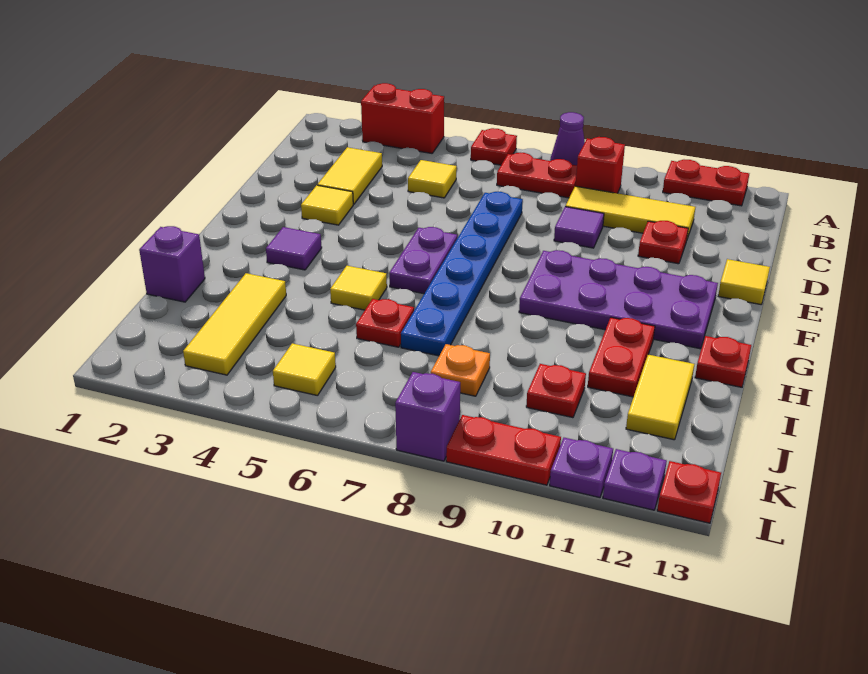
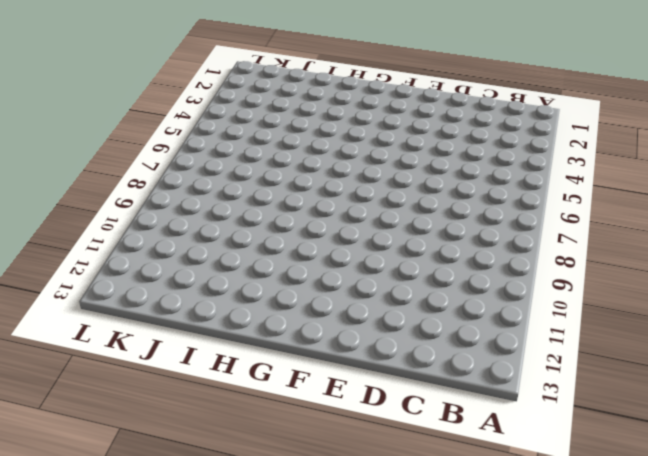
none -> red brick A3:A4 level 1
none -> red plate A6 level 1
none -> purple cone A8 level 1
none -> red plate A11:A12 level 1

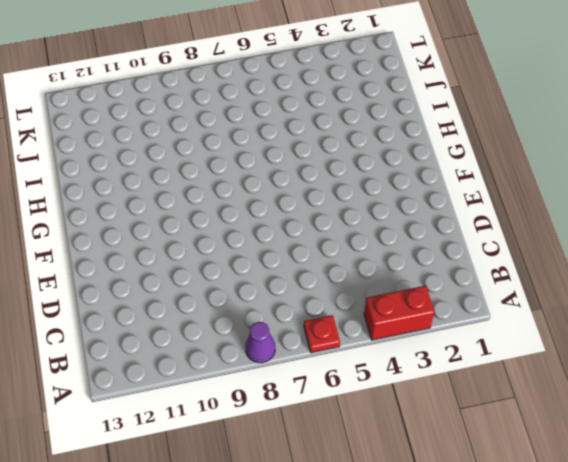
none -> red plate A11:A12 level 1
none -> red plate B7:B8 level 1
none -> red brick B9 level 1
none -> yellow tile C3:D3 level 1

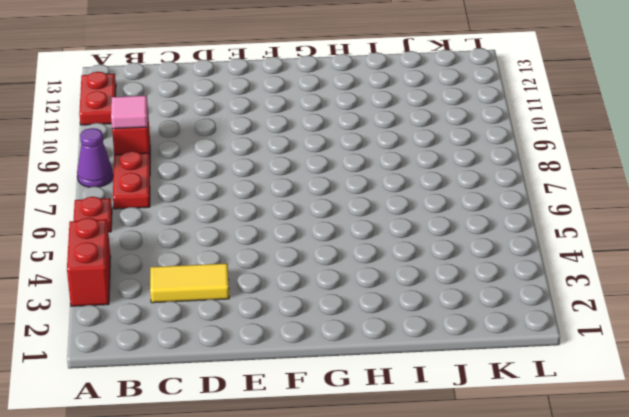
pink tile B9 level 2 -> none
none -> yellow tile C5 level 1
none -> yellow tile C9:C11 level 1
none -> blue plate D7:I7 level 1
none -> purple tile D9 level 1

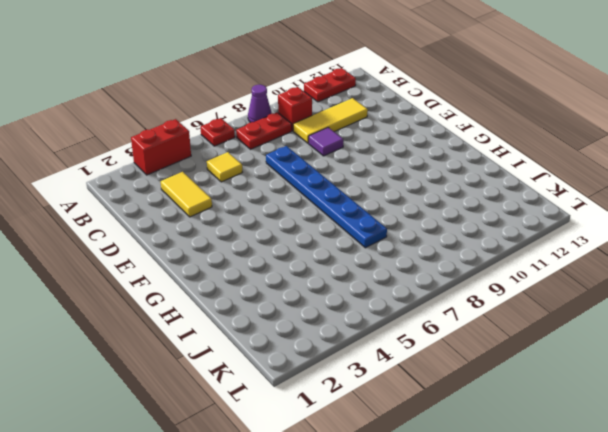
none -> red plate D11 level 1
none -> yellow tile E3 level 1
none -> yellow tile E13 level 1
none -> purple plate F6:G6 level 1

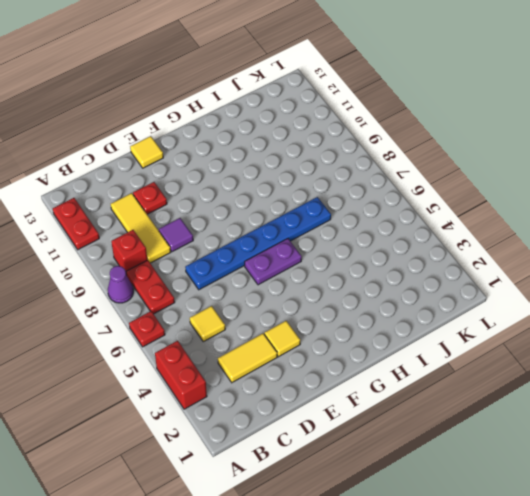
none -> purple plate F9:G12 level 1
none -> purple tile G3 level 1
none -> yellow tile H5 level 1
none -> red plate H11:I11 level 1

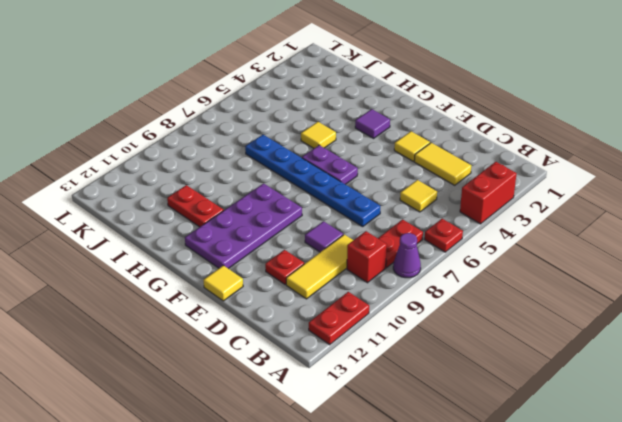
none -> red plate H13 level 1
none -> purple brick I1 level 1
none -> yellow tile I3:K3 level 1
none -> red plate I6 level 1

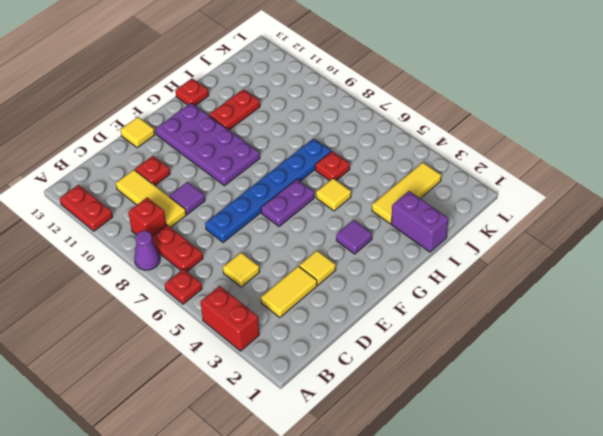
purple brick I1:I2 level 1 -> purple brick I1 level 1
none -> yellow tile I12:J12 level 1
none -> orange plate J8 level 1
none -> red plate J10 level 1
none -> yellow tile K5 level 1

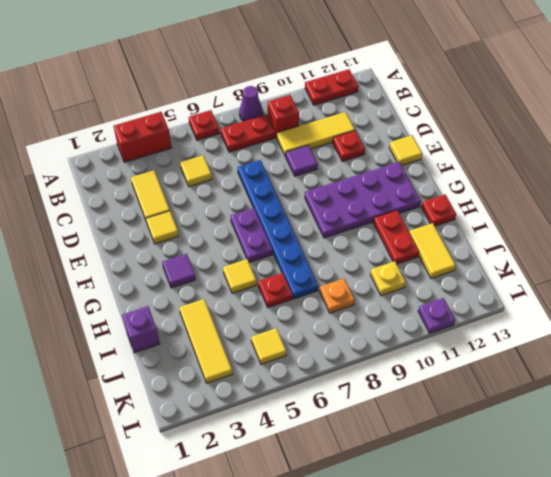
yellow plate J10 level 1 -> red plate J10 level 1
none -> purple brick L8 level 1
none -> red plate L9:L10 level 1
none -> purple plate L12 level 1
none -> red plate L13 level 1

